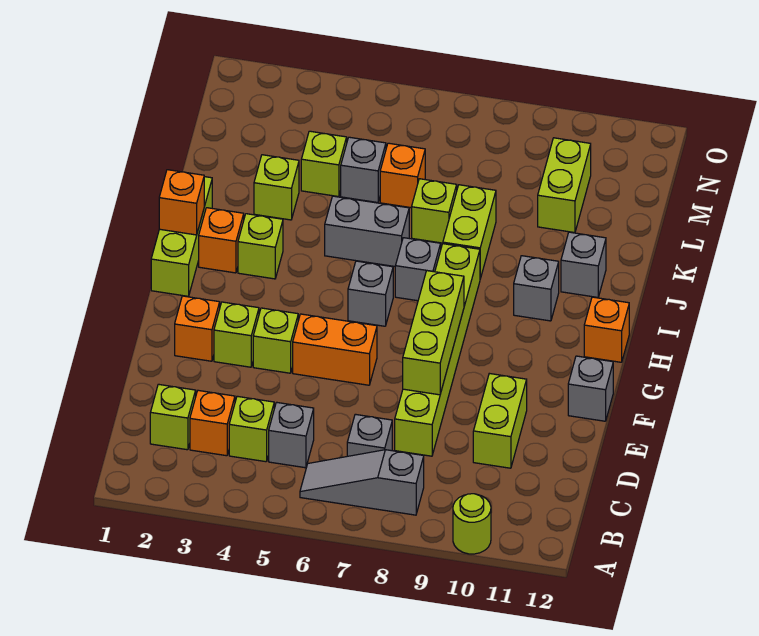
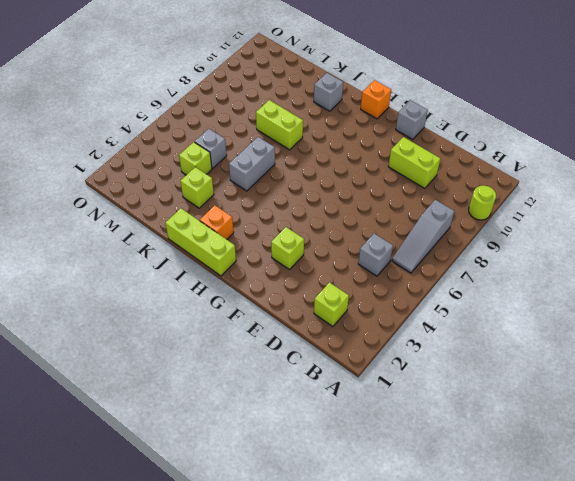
none -> orange brick C3 level 1
none -> lime brick C4 level 1
none -> grey brick C7 level 1
none -> lime brick D8:I8 level 1

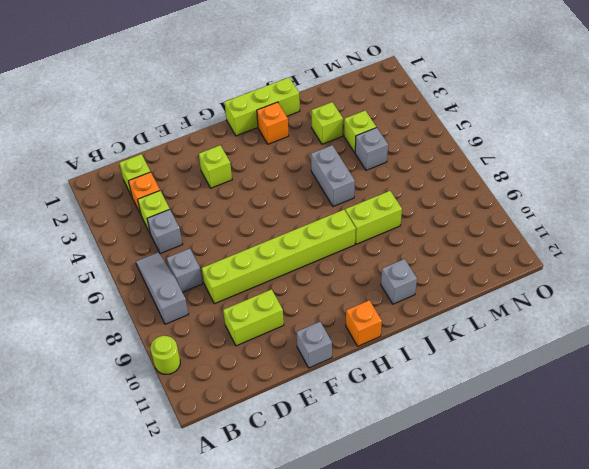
none -> orange brick F2 level 1
none -> lime brick F4 level 1
none -> orange brick F5:F6 level 1
none -> grey brick H6 level 1

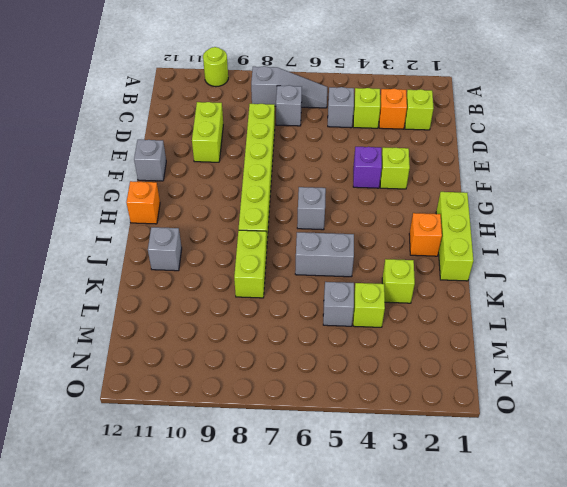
purple brick F4 level 1 -> lime brick F4 level 1
none -> orange brick F2 level 1
none -> orange brick F5:F6 level 1
none -> lime brick I3 level 1
none -> grey brick I7 level 1

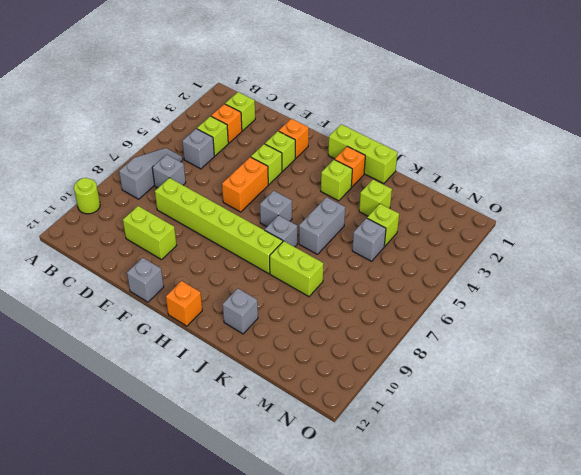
none -> grey brick I10 level 1
none -> lime brick K7 level 1
none -> orange brick L6 level 1
none -> lime brick L10:M10 level 1

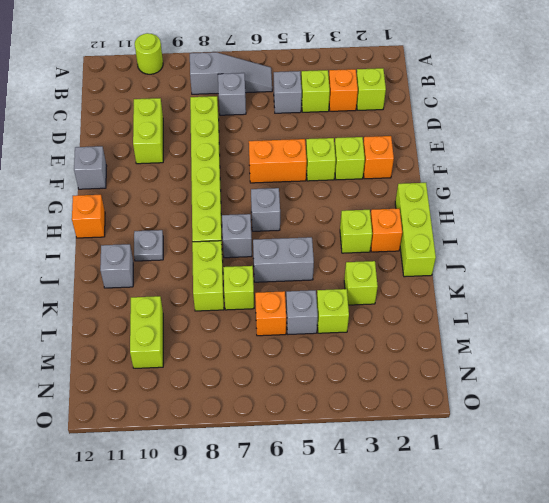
grey plate I10 level 1 -> grey brick I10 level 1
none -> lime brick E8:G8 level 2
none -> orange brick I1 level 2

